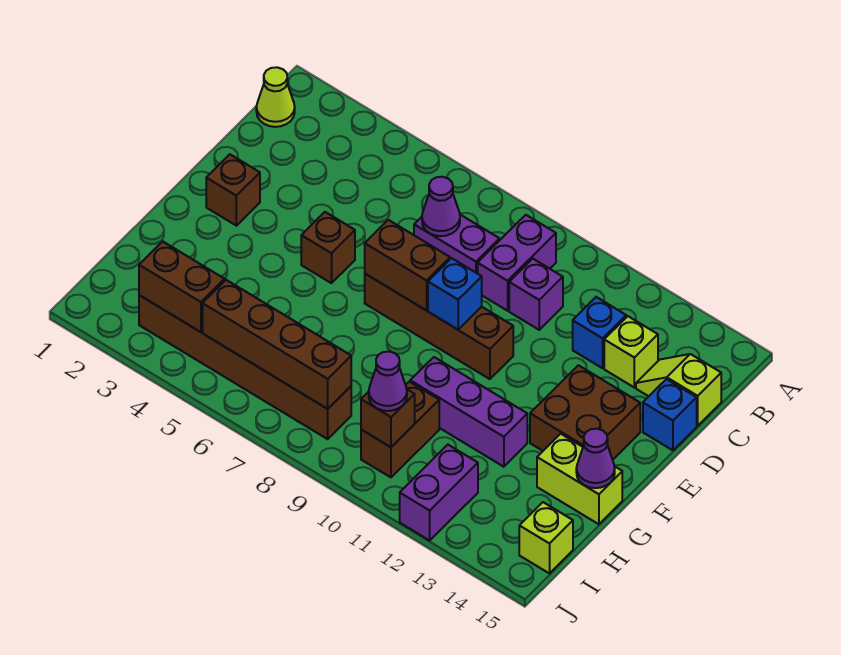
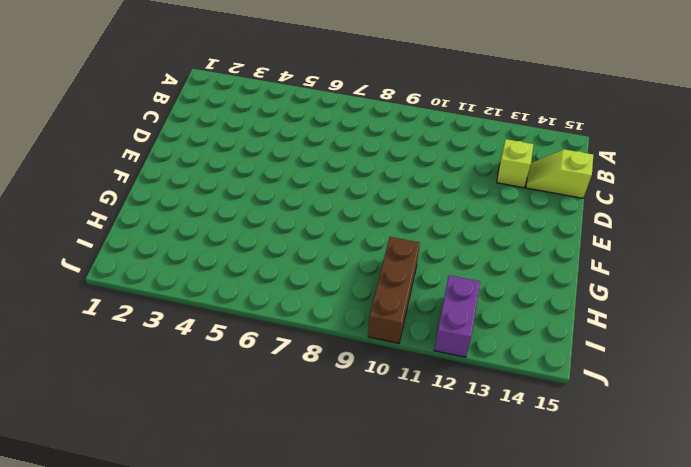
brown brick H10:J10 level 1 -> brown brick H10:I10 level 1
none -> lime cone B1 level 1
none -> purple brick B9:C9 level 1
none -> purple brick C7:C8 level 1

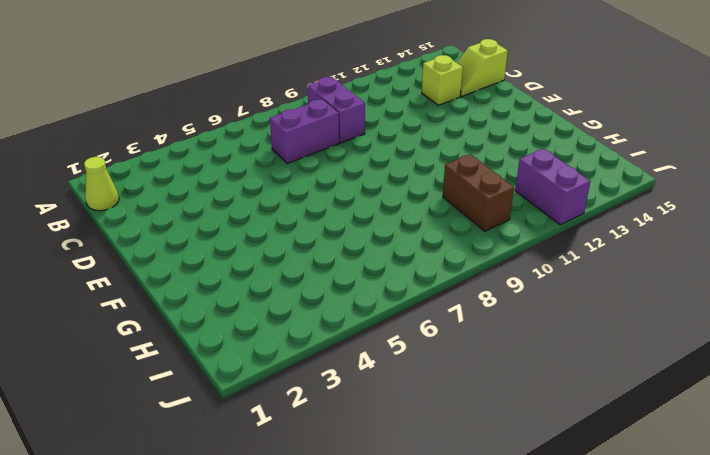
none -> purple brick C10 level 1
none -> blue brick C12 level 1
none -> blue brick D15 level 1

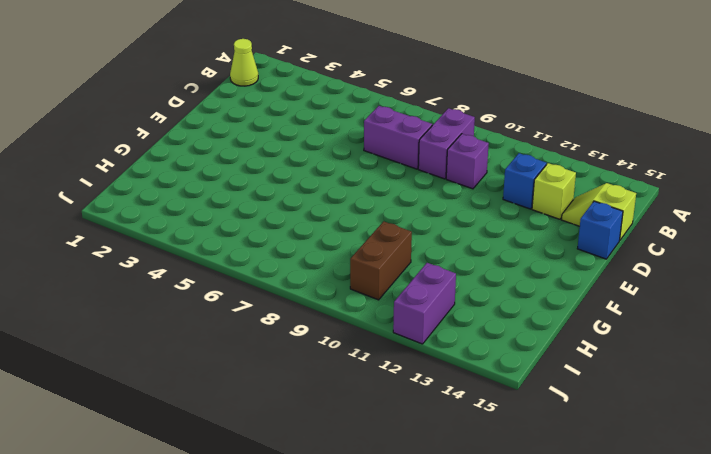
none -> brown brick E2 level 1
none -> brown brick E5 level 1
none -> brown brick E7:E10 level 1

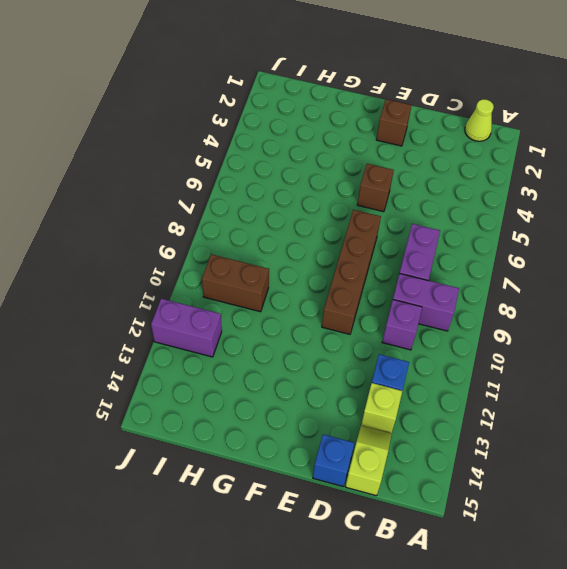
none -> brown brick E13:F14 level 1
none -> purple brick G10:G12 level 1
none -> lime brick G14:G15 level 1

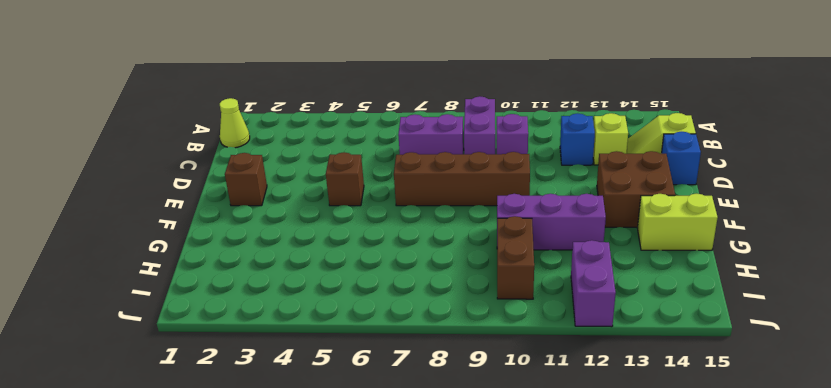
none -> brown brick I3:I8 level 1
none -> lime brick I15 level 1
none -> purple cone C7 level 2

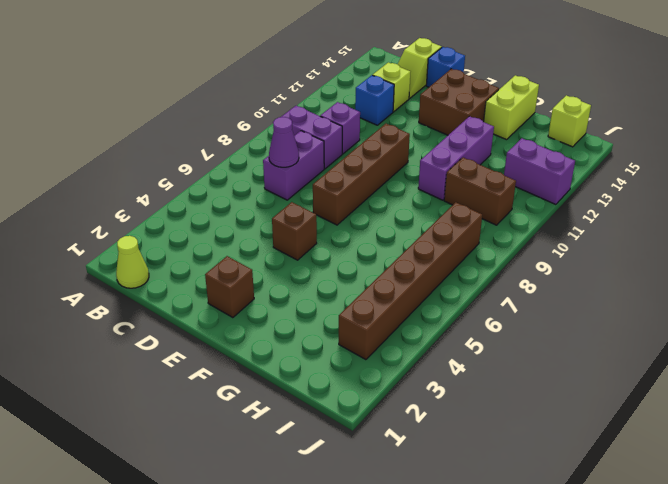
none -> brown brick E7:E8 level 2
none -> blue brick E9 level 2
none -> purple cone G15 level 2

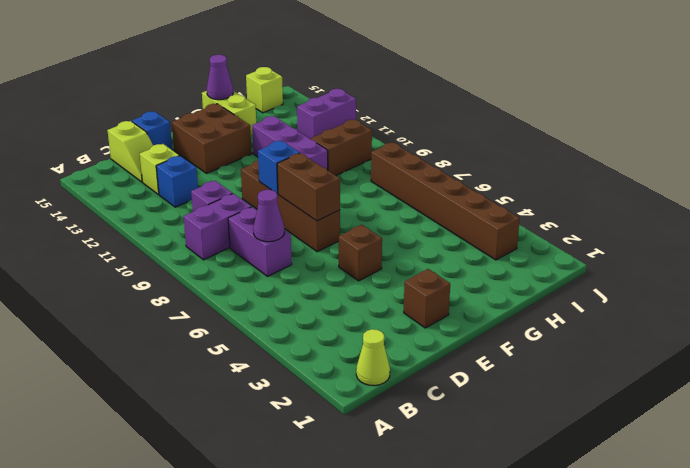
none -> brown brick I3:I4 level 2
none -> brown brick I5:I8 level 2
none -> brown brick I10 level 2

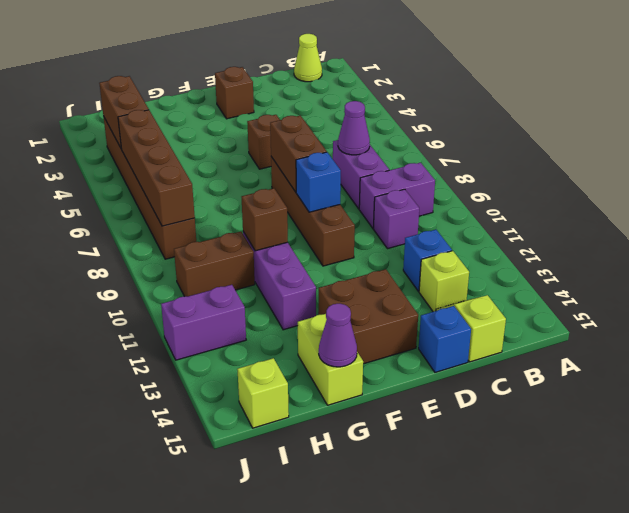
brown brick G10 level 2 -> brown brick I10 level 2
none -> purple cone I10 level 3

